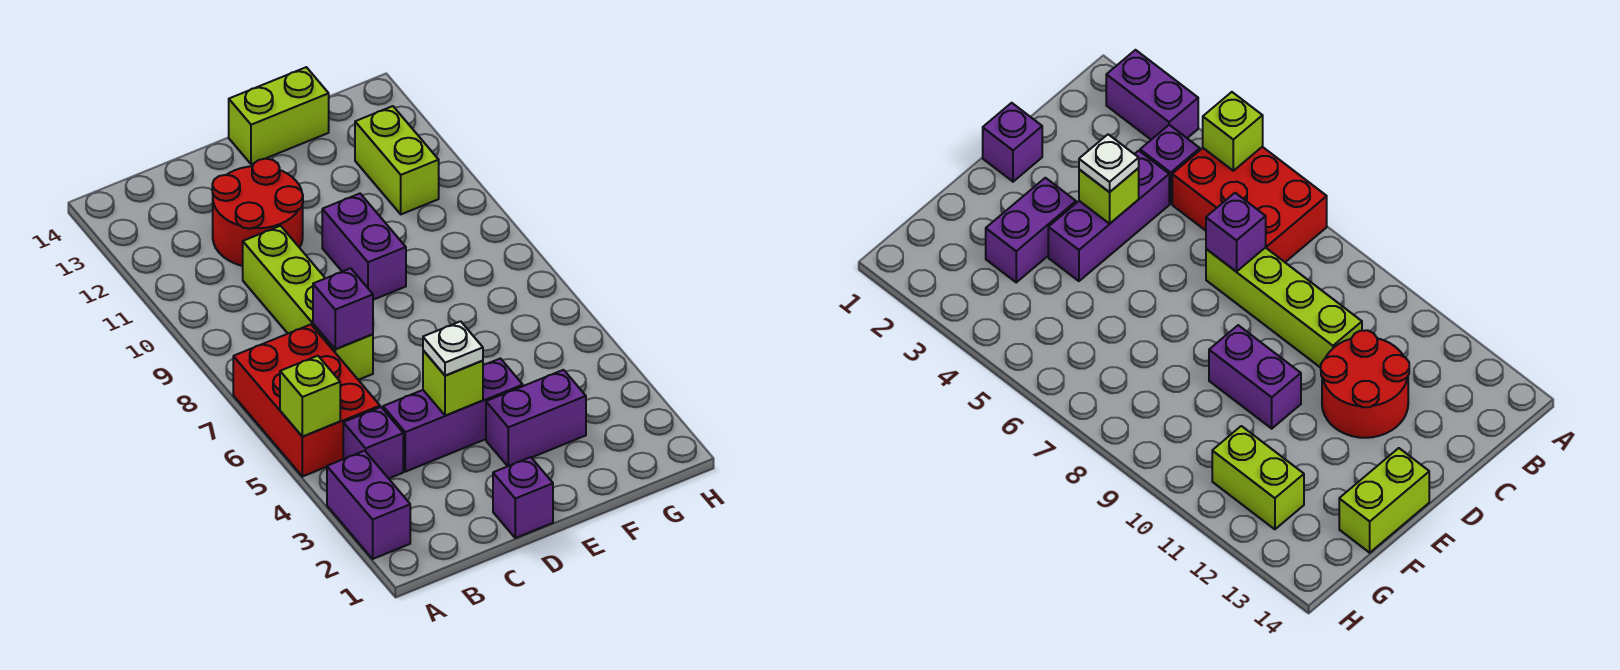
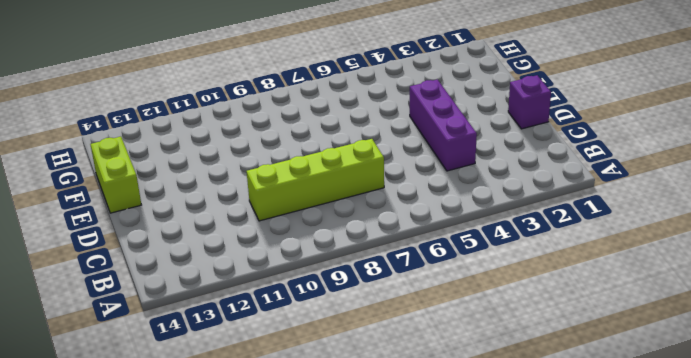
none -> purple brick A2:A3 level 1
none -> red brick A5:B7 level 1
none -> purple brick B4 level 1

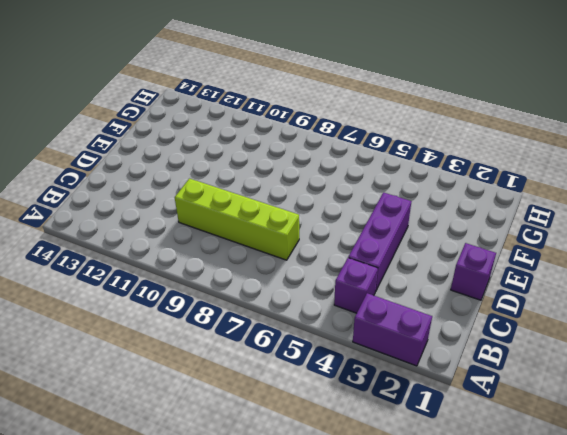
none -> red brick A5:B7 level 1
none -> red round brick C11:D12 level 1
none -> purple brick E3:F3 level 1

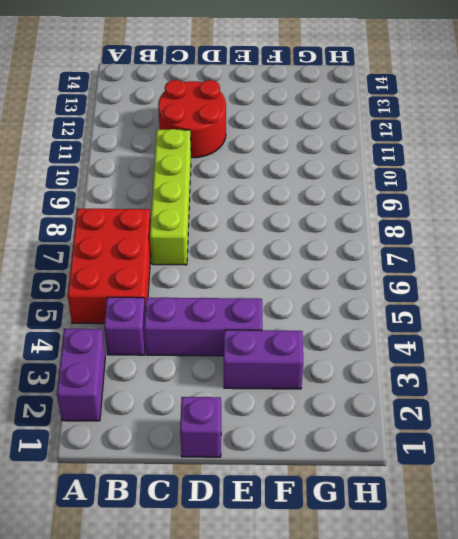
none -> purple brick E9:E10 level 1
none -> lime brick E14:F14 level 1
none -> lime brick G11:G12 level 1

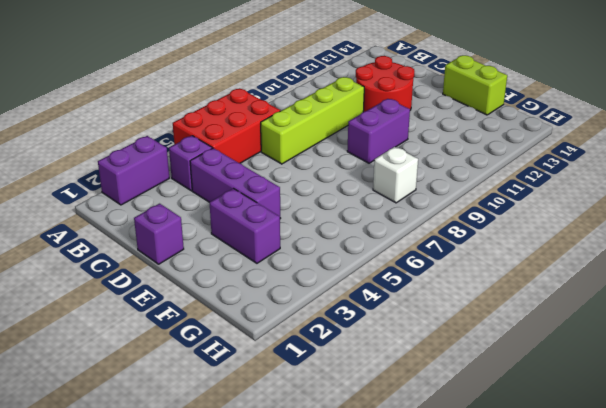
white brick G8 level 1 -> none
none -> lime brick G11:G12 level 1
none -> lime brick A5 level 2
none -> purple brick C7 level 2

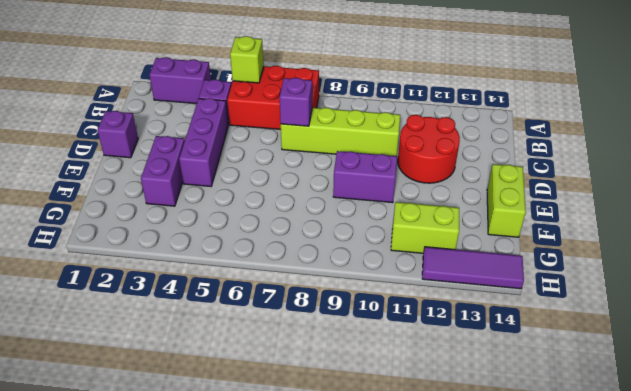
purple tile H12:H14 level 1 -> none
none -> lime brick D4 level 2
none -> white plate D4 level 3

